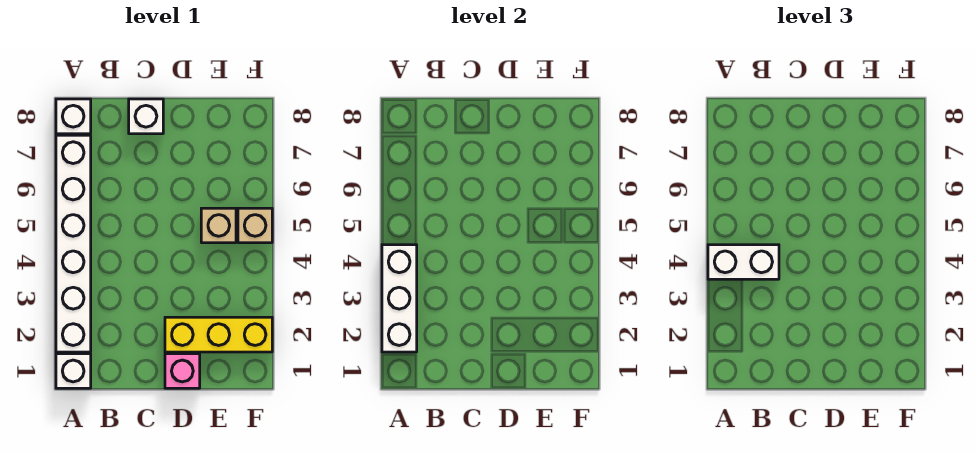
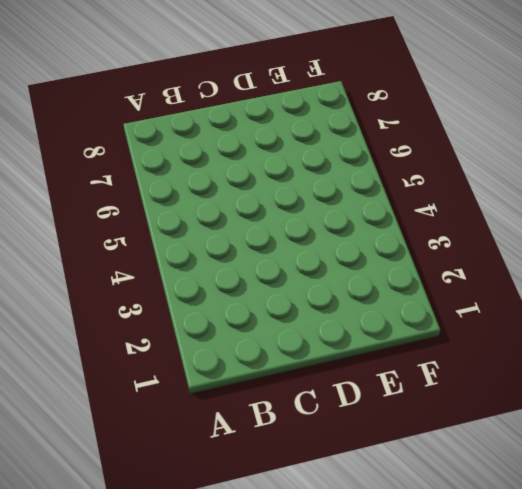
none -> white brick A1 level 1
none -> white brick A2:A7 level 1

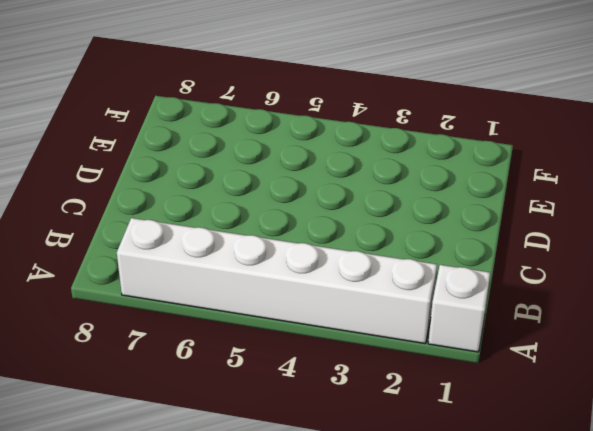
none -> white brick A8 level 1
none -> white brick C8 level 1

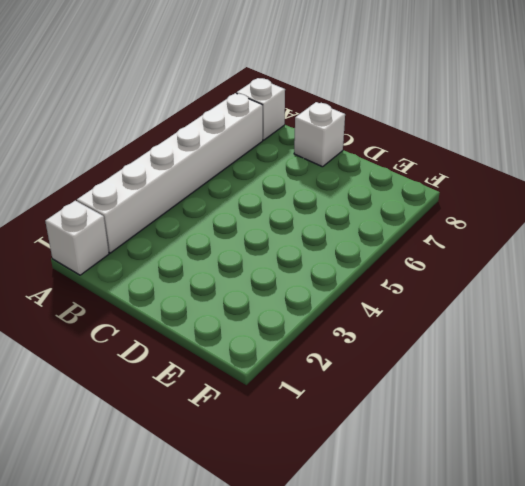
none -> pink brick D1 level 1
none -> yellow brick D2:F2 level 1

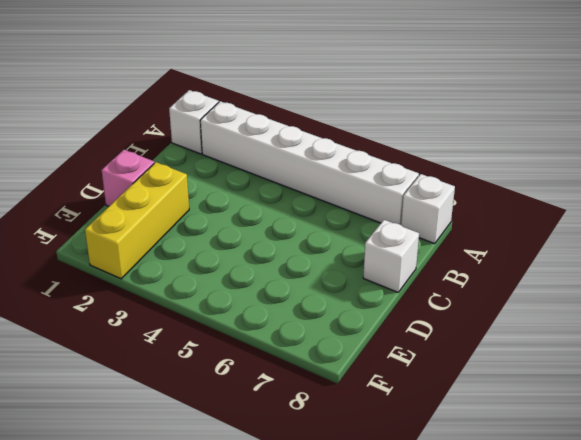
none -> tan brick E5 level 1
none -> tan brick F5 level 1

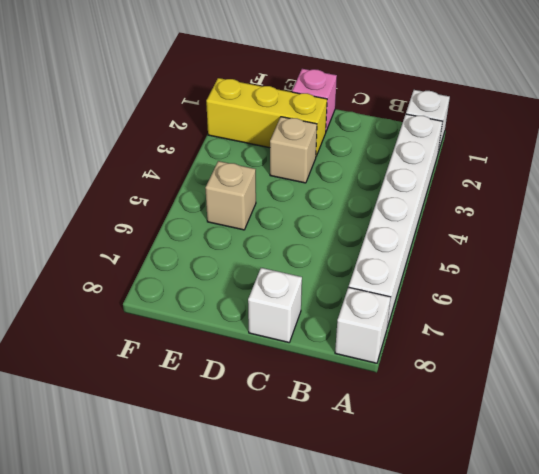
tan brick D3 level 1 -> tan brick F5 level 1
none -> white brick A2:A4 level 2
none -> white brick A4:B4 level 3

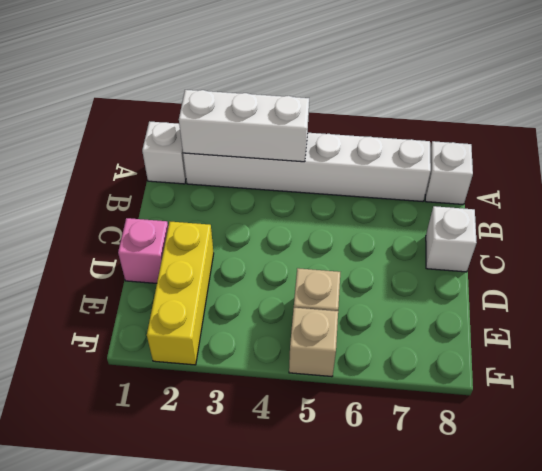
none -> white brick A4:B4 level 3

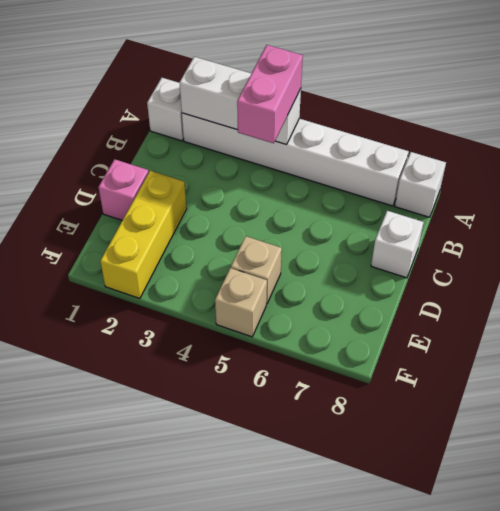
pink brick A4:B4 level 3 -> white brick A4:B4 level 3

